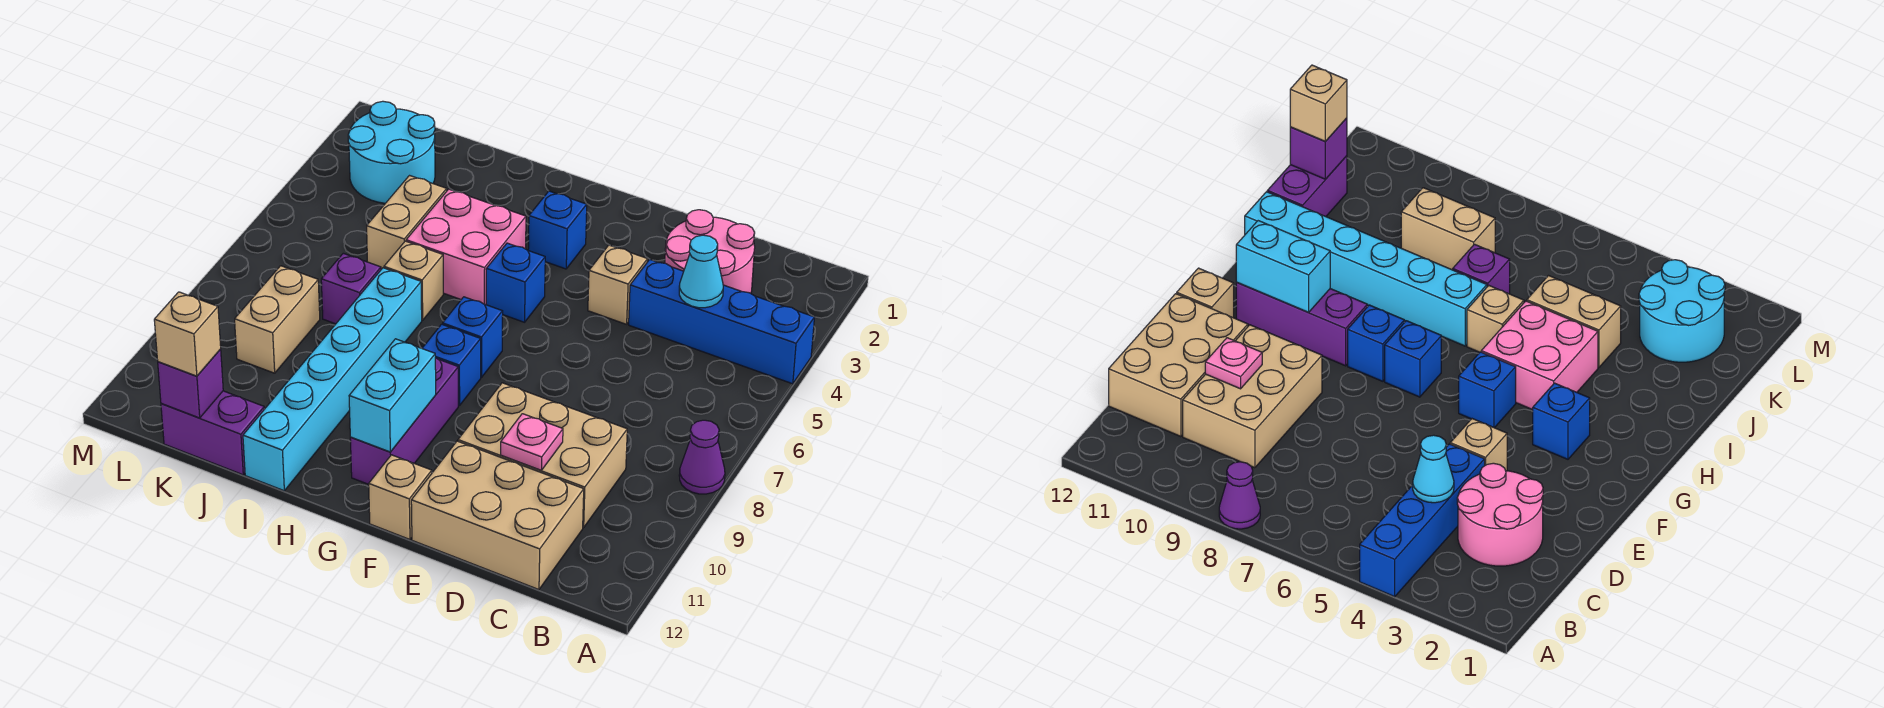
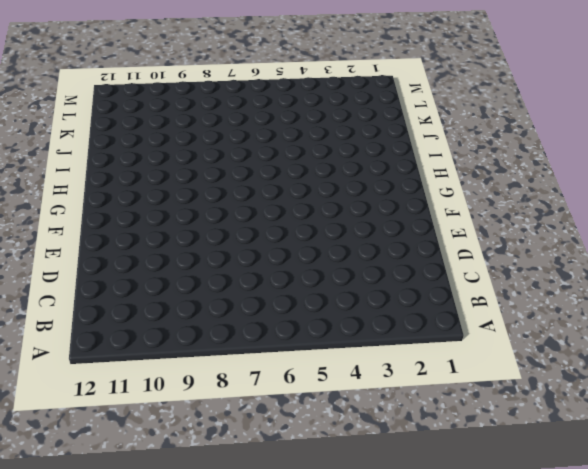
none -> blue brick A4:D4 level 1
none -> purple cone A8 level 1
none -> pink round brick C2:D3 level 1

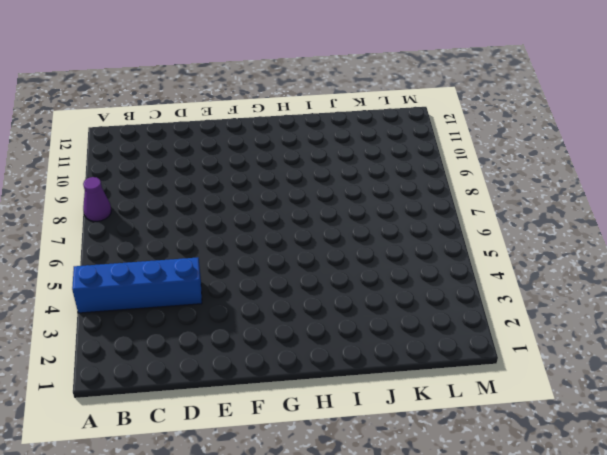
none -> pink round brick C2:D3 level 1
none -> tan brick C9:E10 level 1
none -> tan brick C11:E12 level 1

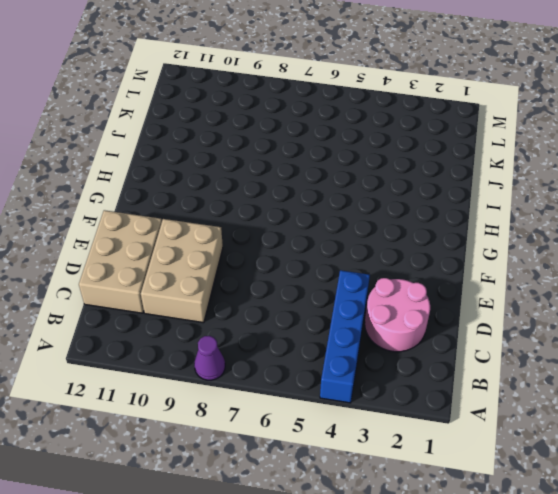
none -> tan brick E4 level 1
none -> tan brick F12 level 1
none -> blue brick G3 level 1

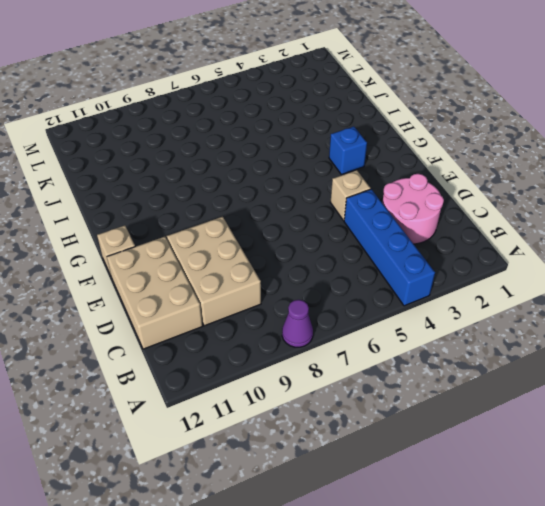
none -> blue brick G5 level 1
none -> blue brick G7 level 1
none -> blue brick G8 level 1

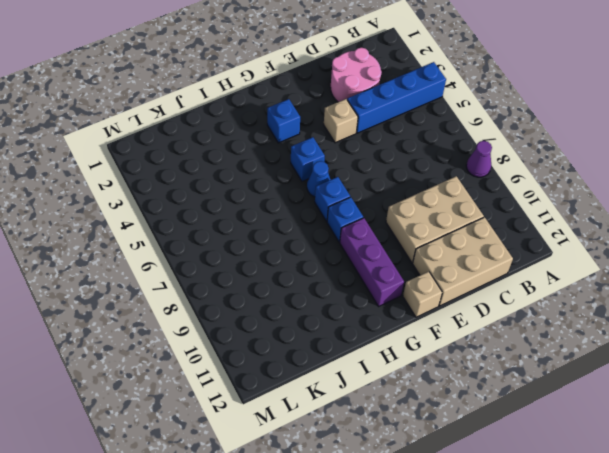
blue cone G6 level 1 -> none
none -> pink brick H4:I5 level 1
none -> tan brick I6 level 1
none -> cyan brick I7:I12 level 1

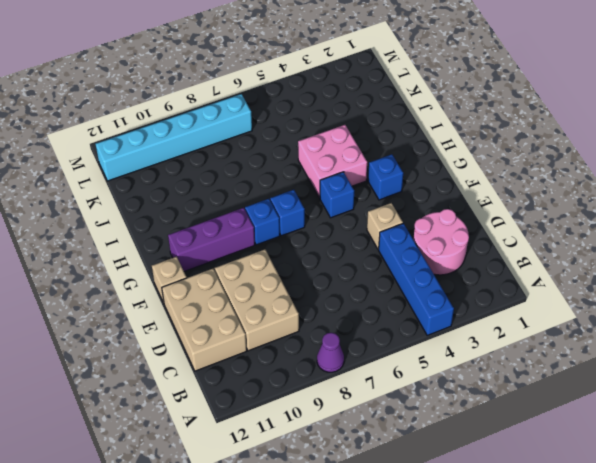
cyan brick L7:L12 level 1 -> cyan brick I7:I12 level 1
none -> tan brick I6 level 1
none -> tan brick J4:J5 level 1
none -> purple brick J7 level 1

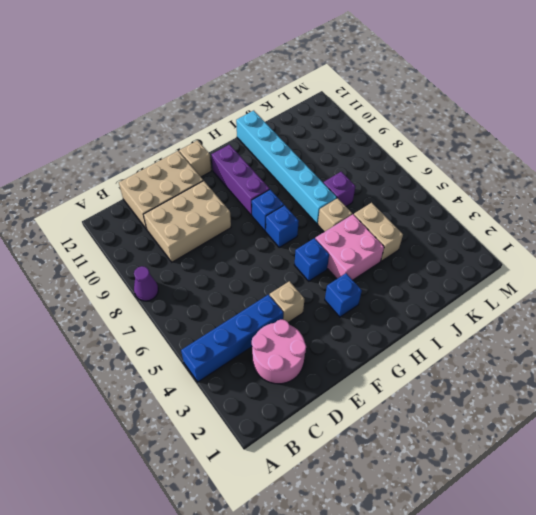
none -> purple brick J12:K12 level 1
none -> cyan round brick K2:L3 level 1
none -> tan brick K8:K9 level 1

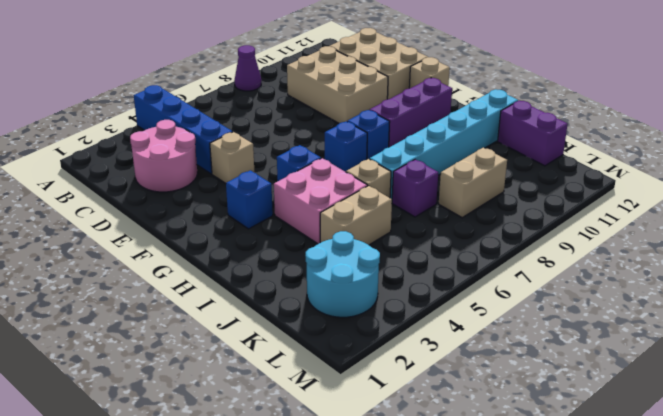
none -> cyan cone C4 level 2
none -> pink plate D10 level 2
none -> cyan brick G10:G11 level 2

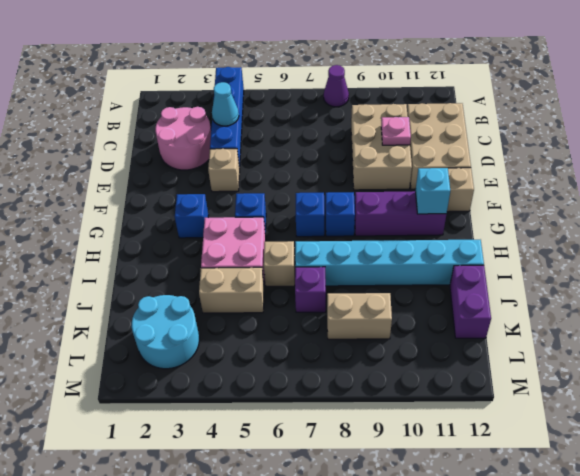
cyan brick G11 level 2 -> cyan brick G10:G11 level 2
none -> purple brick K12 level 2
none -> tan brick K12 level 3

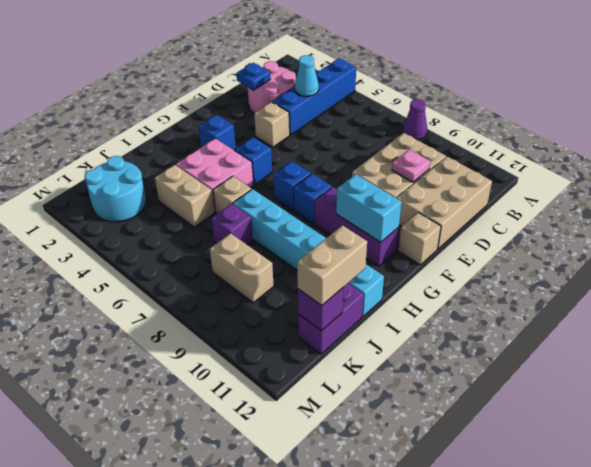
blue plate D2 level 2 -> none
tan brick J12:K12 level 3 -> tan brick K12 level 3

